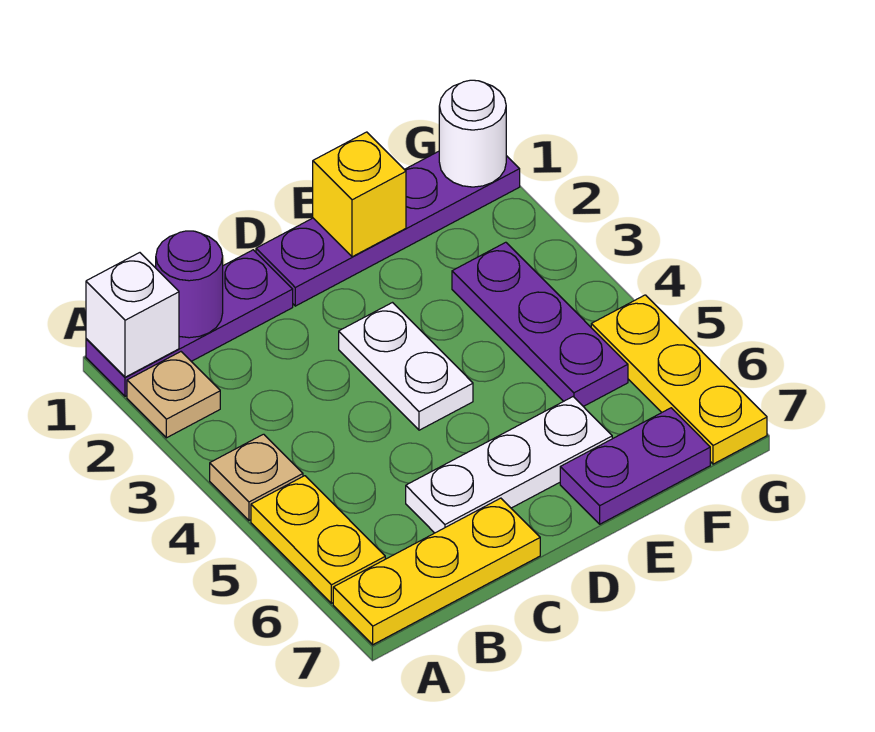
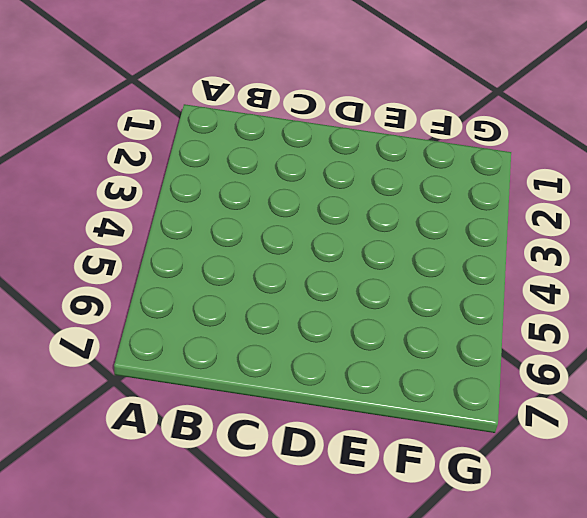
none -> purple plate A1:C1 level 1
none -> tan plate A2 level 1
none -> tan plate A4 level 1

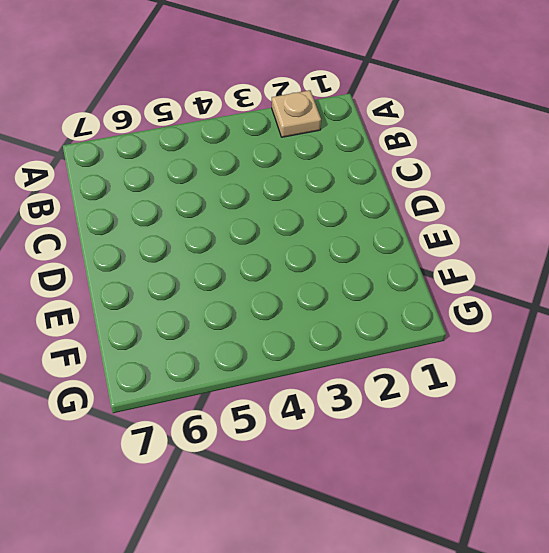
none -> purple plate A1:C1 level 1
none -> tan plate A4 level 1
none -> yellow plate A5:A6 level 1

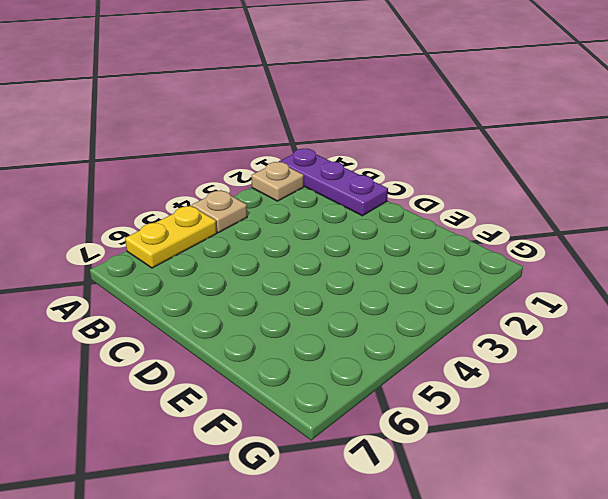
none -> yellow plate A7:C7 level 1
none -> white plate C6:E6 level 1
none -> purple plate D1:G1 level 1

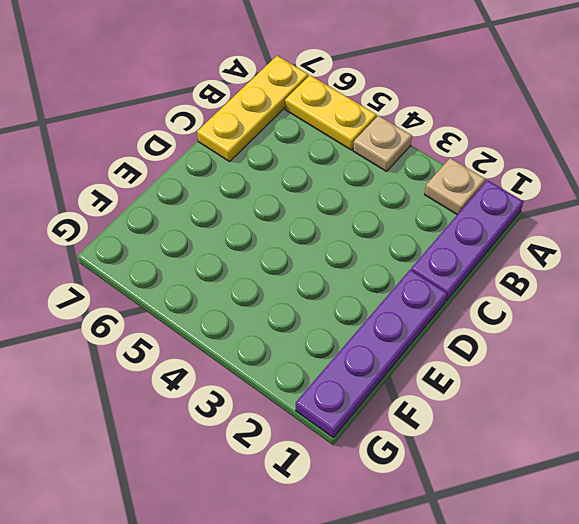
none -> white plate C6:E6 level 1
none -> white plate D3:D4 level 1
none -> purple plate E7:F7 level 1

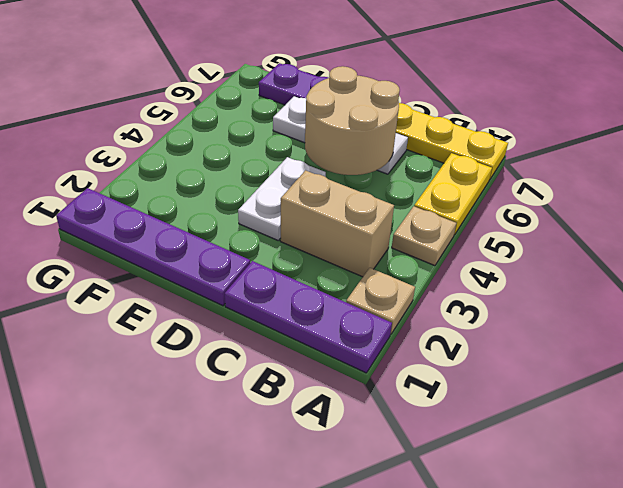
tan brick B3:C3 level 1 -> none
tan round brick C5:D6 level 2 -> none
none -> purple plate F3:F5 level 1
none -> yellow plate G5:G7 level 1
none -> white brick A1 level 2

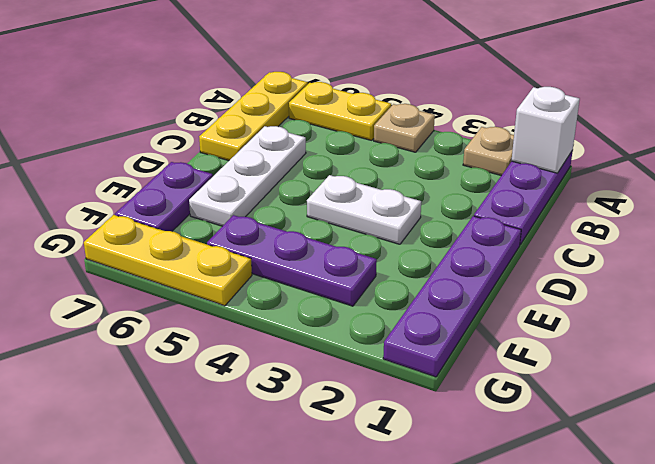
none -> purple round brick B1 level 2
none -> yellow brick E1 level 2
none -> white round brick G1 level 2

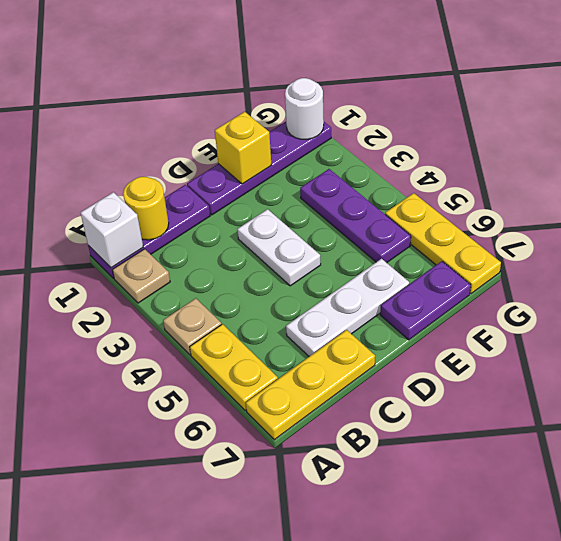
yellow round brick B1 level 2 -> purple round brick B1 level 2

